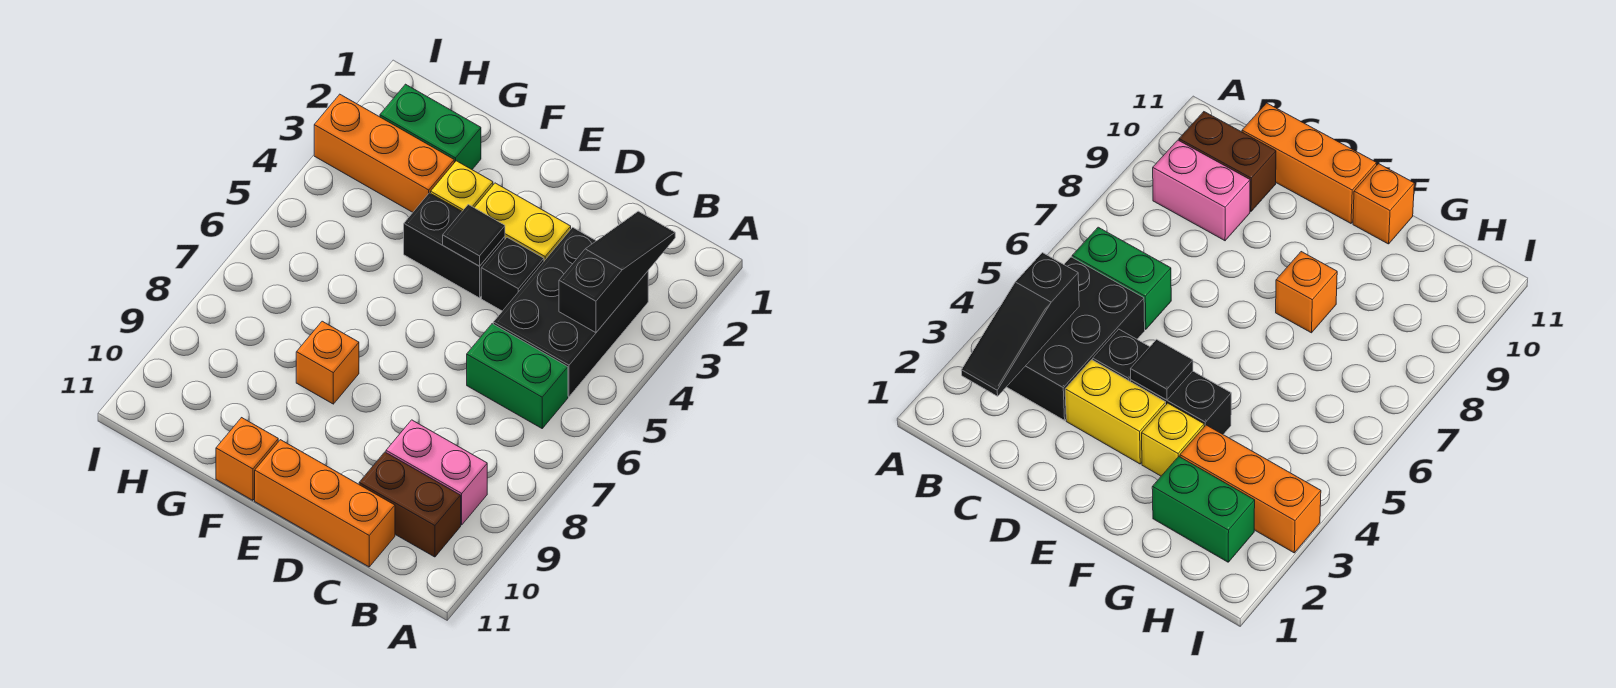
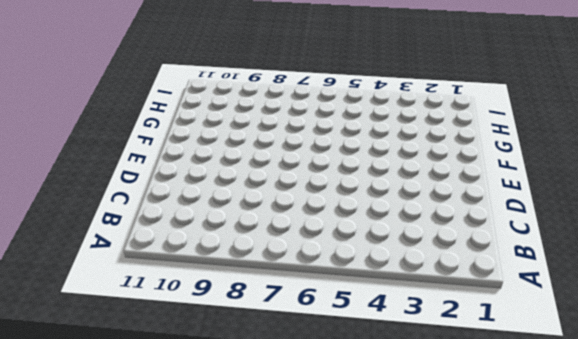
none -> black brick B3:C5 level 1
none -> green brick B6:C6 level 1
none -> pink brick B9:C9 level 1

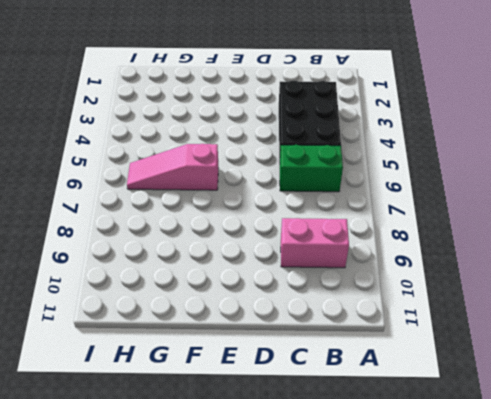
pink slope F6:H6 level 1 top F -> none
none -> brown brick B10:C10 level 1
none -> orange brick C11:E11 level 1
none -> yellow brick D3:E3 level 1

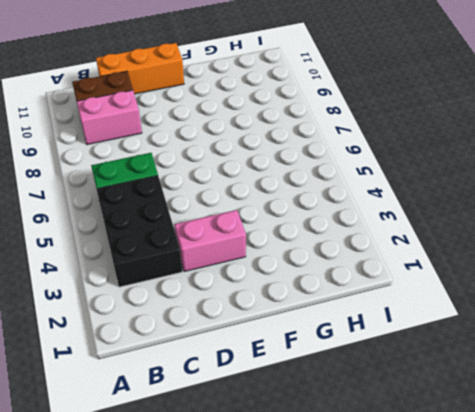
pink brick D3:E3 level 1 -> yellow brick D3:E3 level 1
none -> black brick D4 level 1
none -> black brick E4:F4 level 1
none -> yellow brick F3 level 1

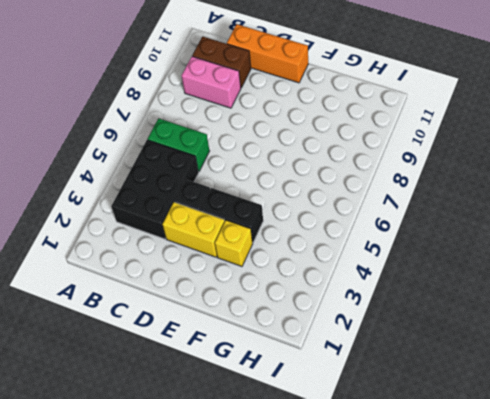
none -> orange brick F8 level 1
none -> orange brick F11 level 1
none -> green brick G2:H2 level 1

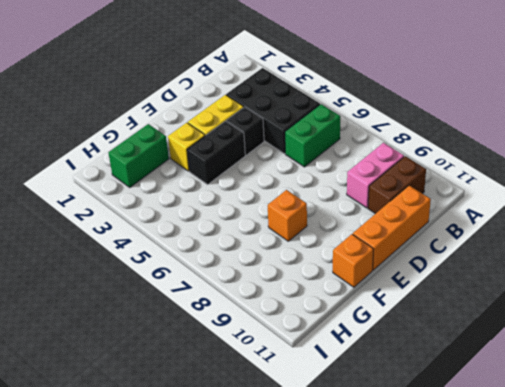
none -> orange brick G3:I3 level 1
none -> black slope B2:B4 level 2 top 4
none -> black tile E4 level 2

